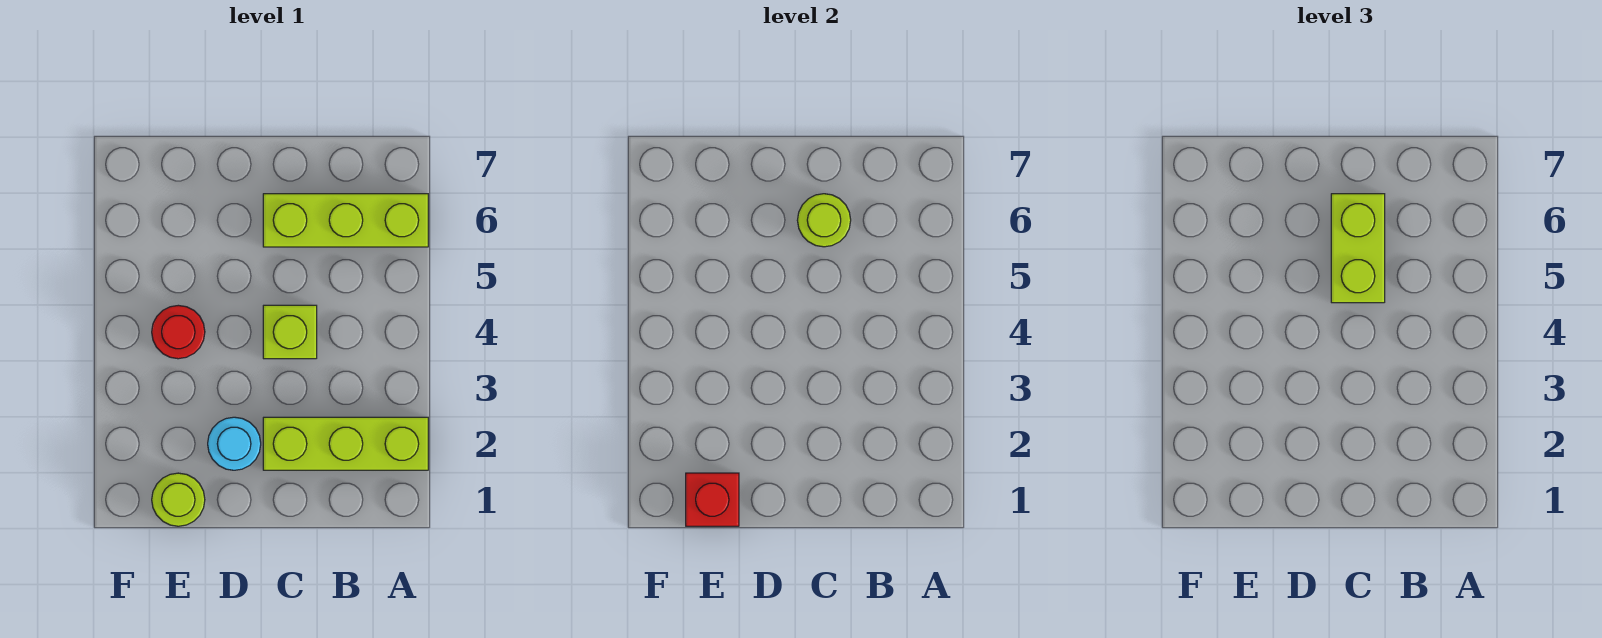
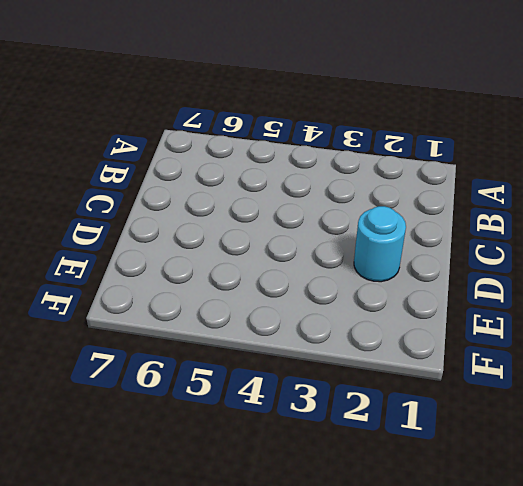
none -> lime brick A2:C2 level 1
none -> lime brick A6:C6 level 1

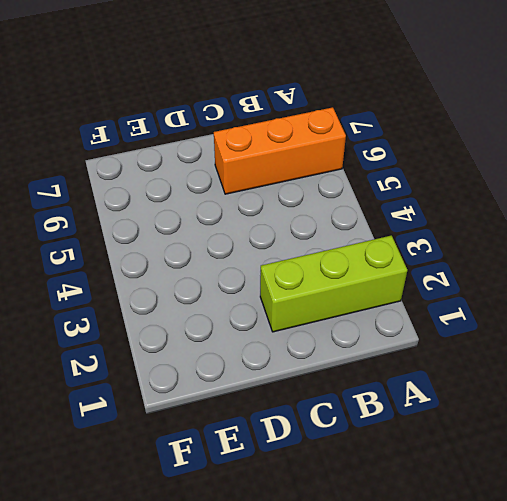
orange brick A6:C6 level 1 -> lime brick A6:C6 level 1
none -> lime brick C4 level 1
none -> cyan round brick D2 level 1

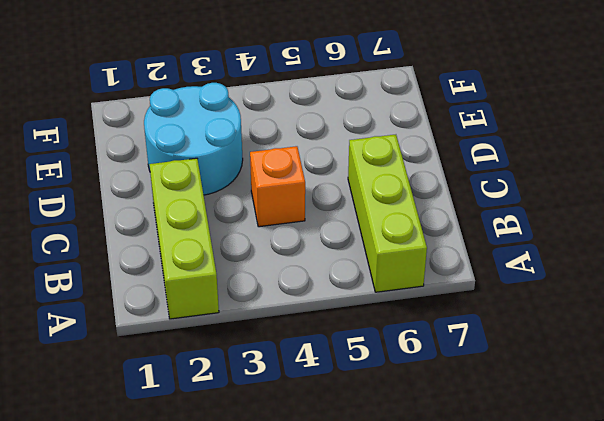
orange brick C4 level 1 -> lime brick C4 level 1
cyan round brick D2:E3 level 1 -> cyan round brick D2 level 1
none -> lime round brick E1 level 1
none -> red round brick E4 level 1

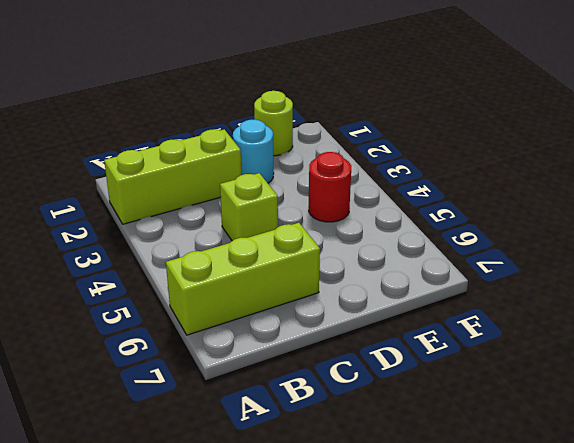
none -> lime round brick C6 level 2
none -> red brick E1 level 2

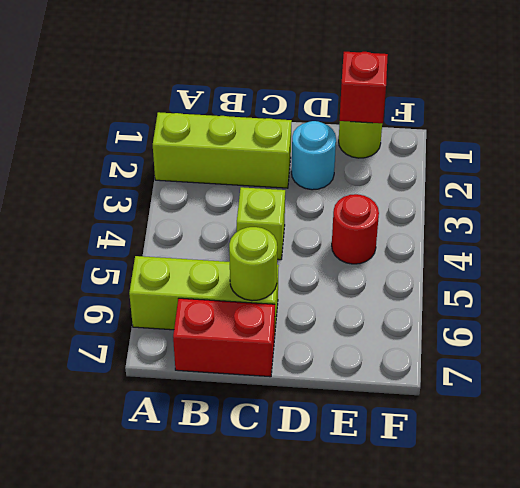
red brick B7:C7 level 1 -> none
none -> lime brick C5:C6 level 3

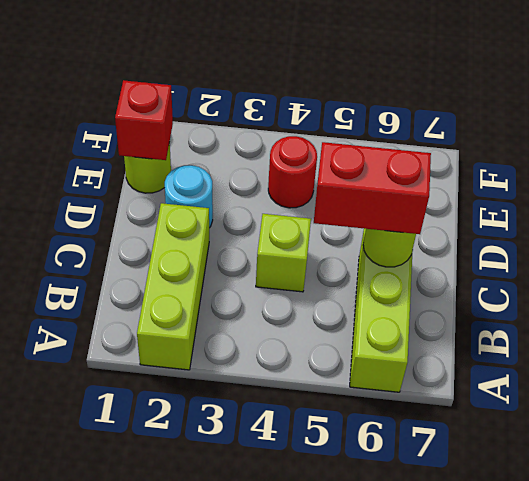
red brick C5:C6 level 3 -> lime brick C5:C6 level 3

